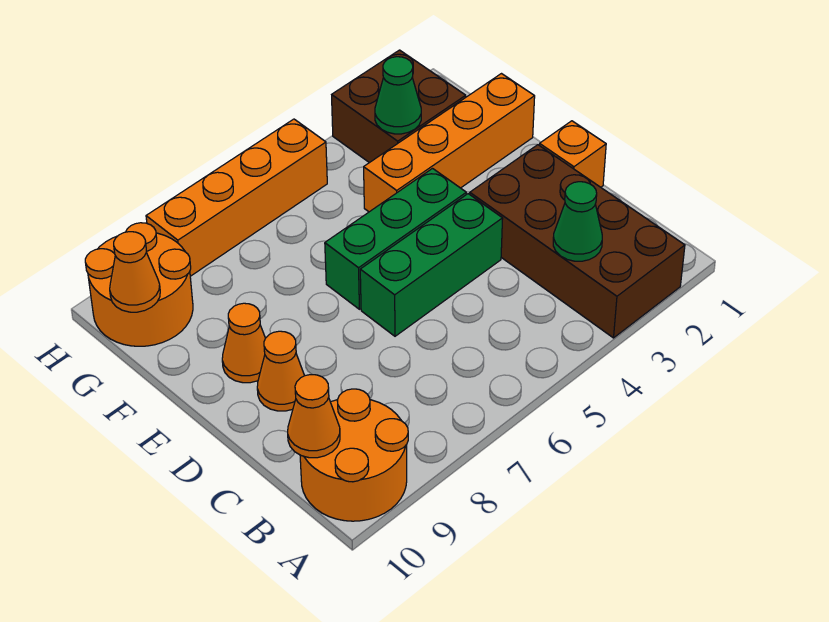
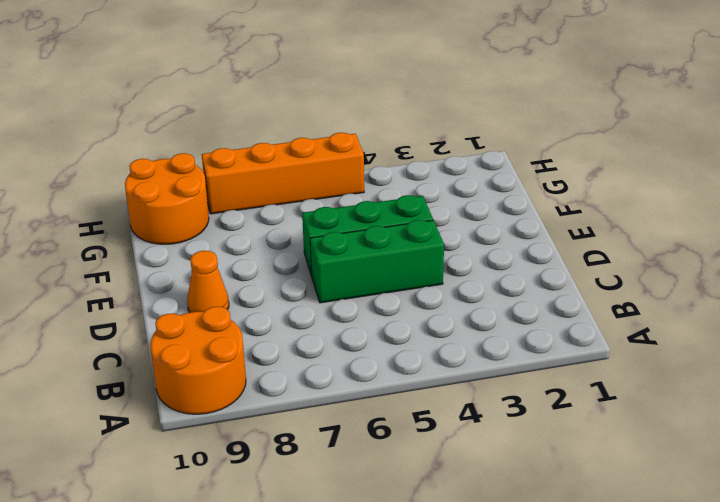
none -> brown brick A2:D3 level 1
none -> orange brick D1 level 1
none -> orange cone E9 level 1

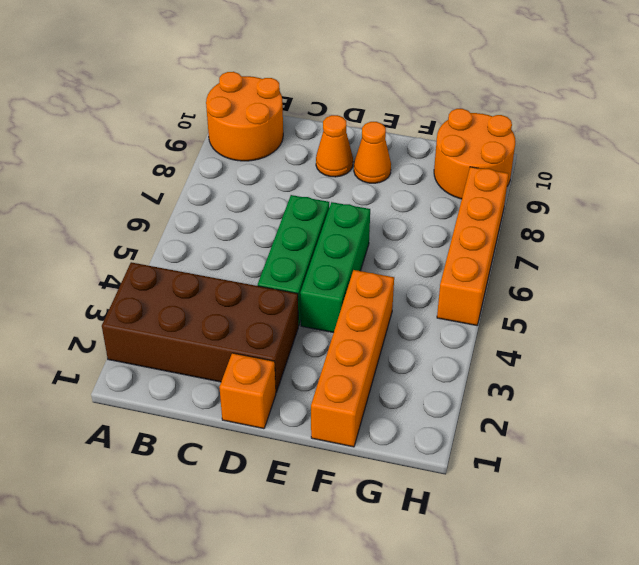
none -> brown brick G2:H3 level 1
none -> green cone B3 level 2
none -> orange cone B10 level 2

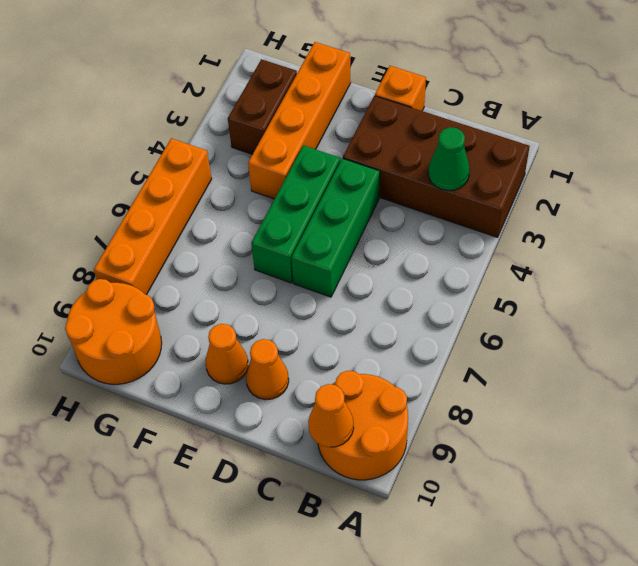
brown brick G2:G3 level 1 -> brown brick G2:H3 level 1
none -> green cone G3 level 2
none -> orange cone G10 level 2

